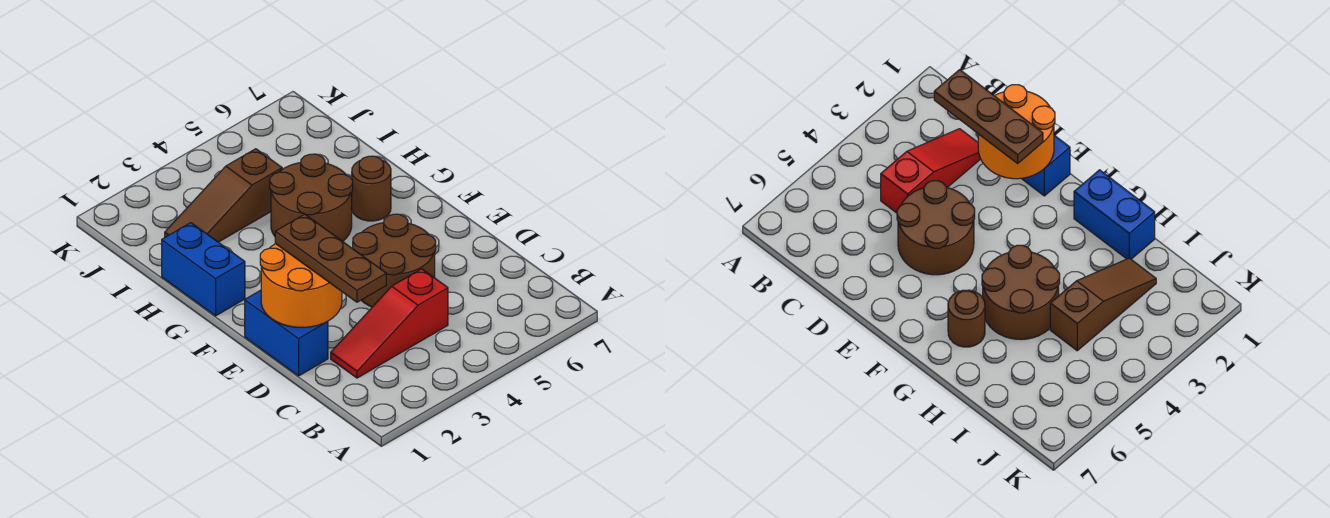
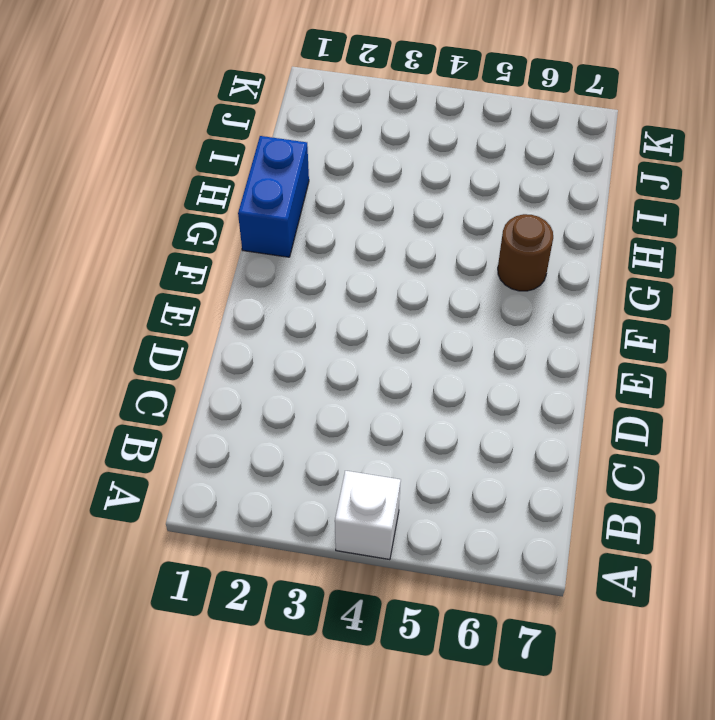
white brick A4 level 1 -> none
none -> red slope C2:C4 level 1 top 4
none -> blue brick D1:E1 level 1

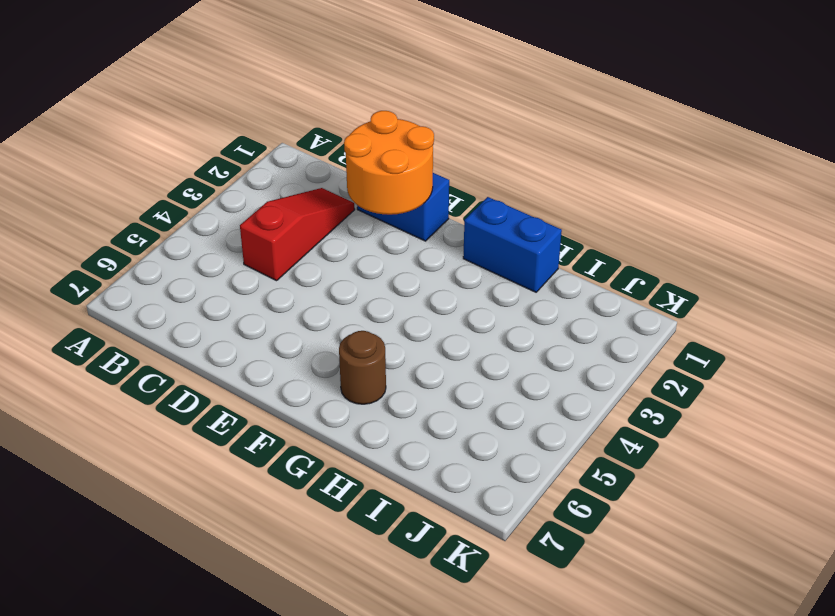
none -> brown round brick D4:E5 level 1
none -> brown round brick G4:H5 level 1

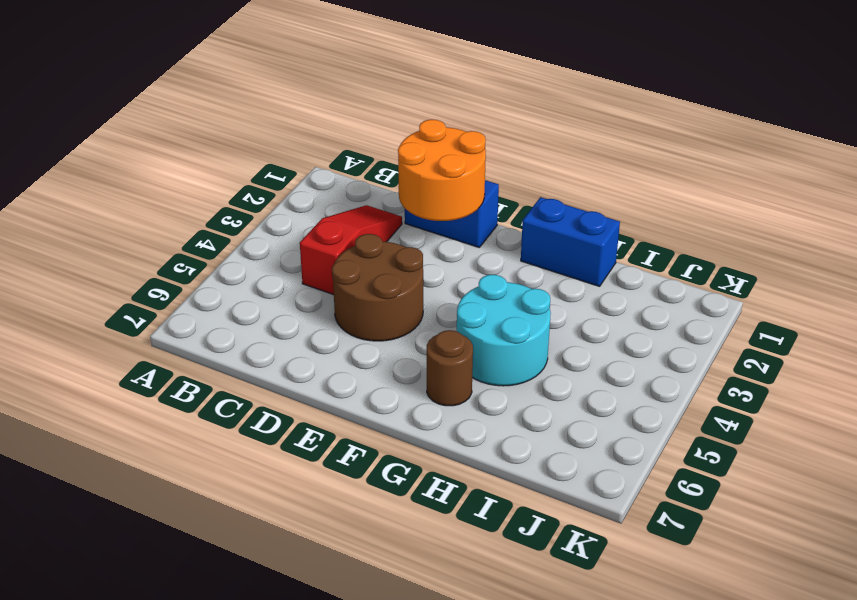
cyan round brick G4:H5 level 1 -> brown round brick G4:H5 level 1
none -> brown slope I2:I4 level 1 top 4
none -> brown plate C2:E2 level 3

